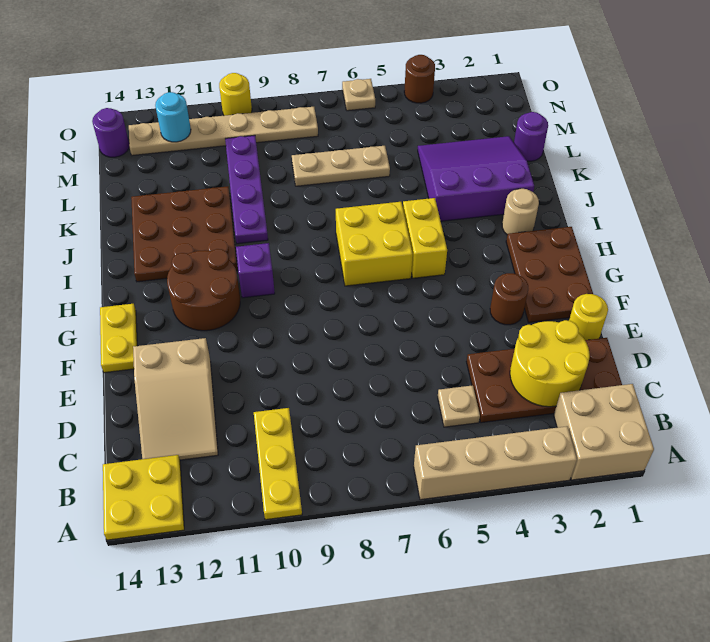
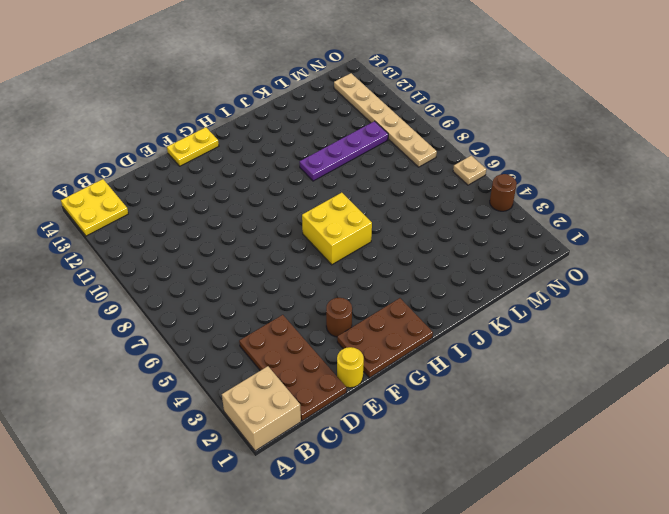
none -> tan brick A3:A6 level 1
none -> yellow plate A10:C10 level 1
none -> tan plate C5 level 1

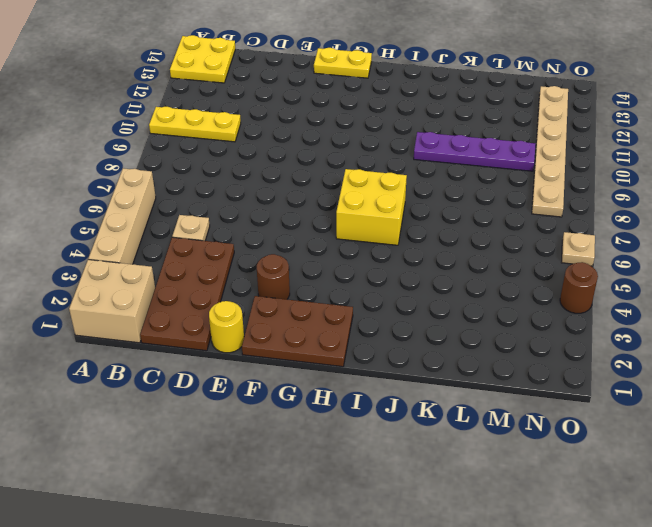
none -> tan slope C12:E13 level 1 top E
none -> brown round brick G11:H12 level 1
none -> yellow brick H5:I5 level 1

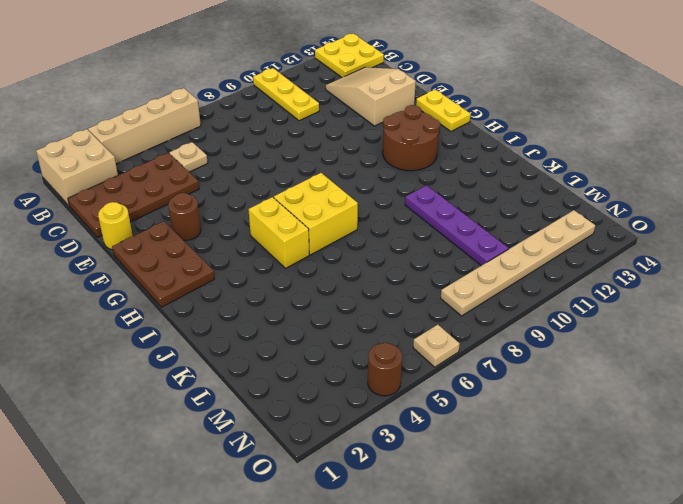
none -> purple brick H10 level 1
none -> tan round brick I2 level 1
none -> brown plate I11:K13 level 1

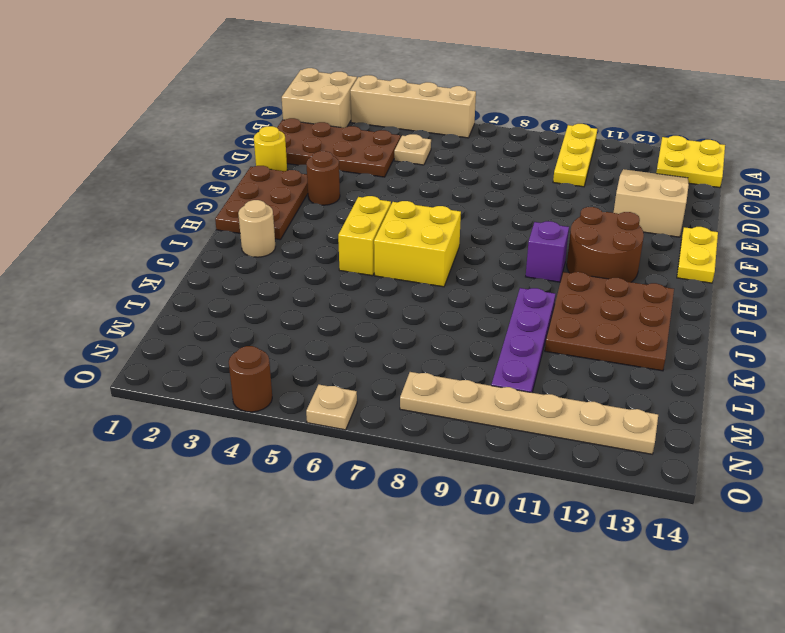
none -> purple slope J2:L4 level 1 top J
none -> purple round brick L1 level 1
none -> tan plate L6:L8 level 1

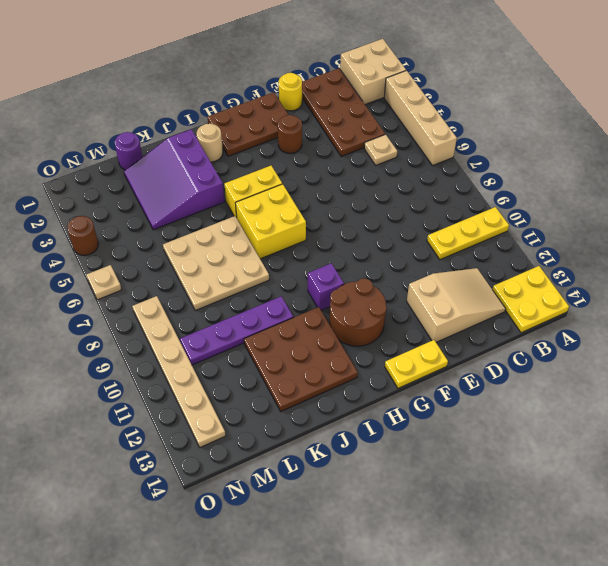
tan plate J6:L8 level 1 -> tan plate L6:L8 level 1
none -> purple round brick N14 level 1
none -> yellow round brick O10 level 1
none -> yellow round brick C2:D3 level 2

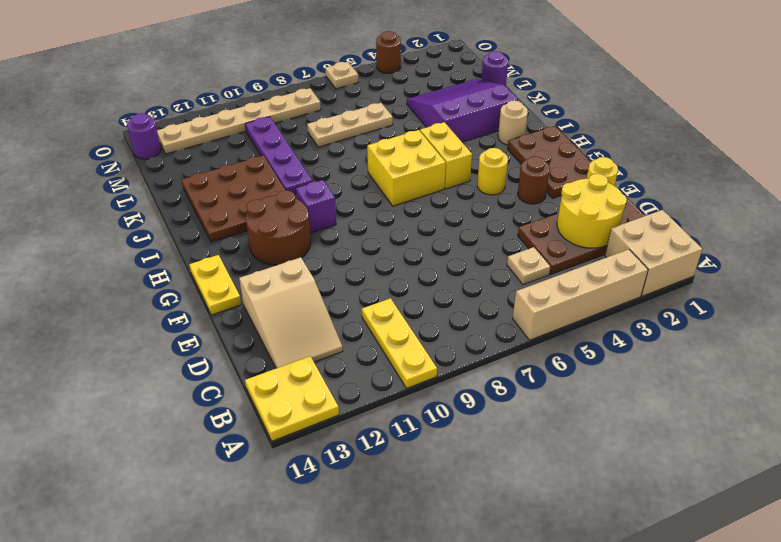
yellow round brick G4 level 1 -> yellow round brick O10 level 1
none -> cyan round brick N12 level 2

